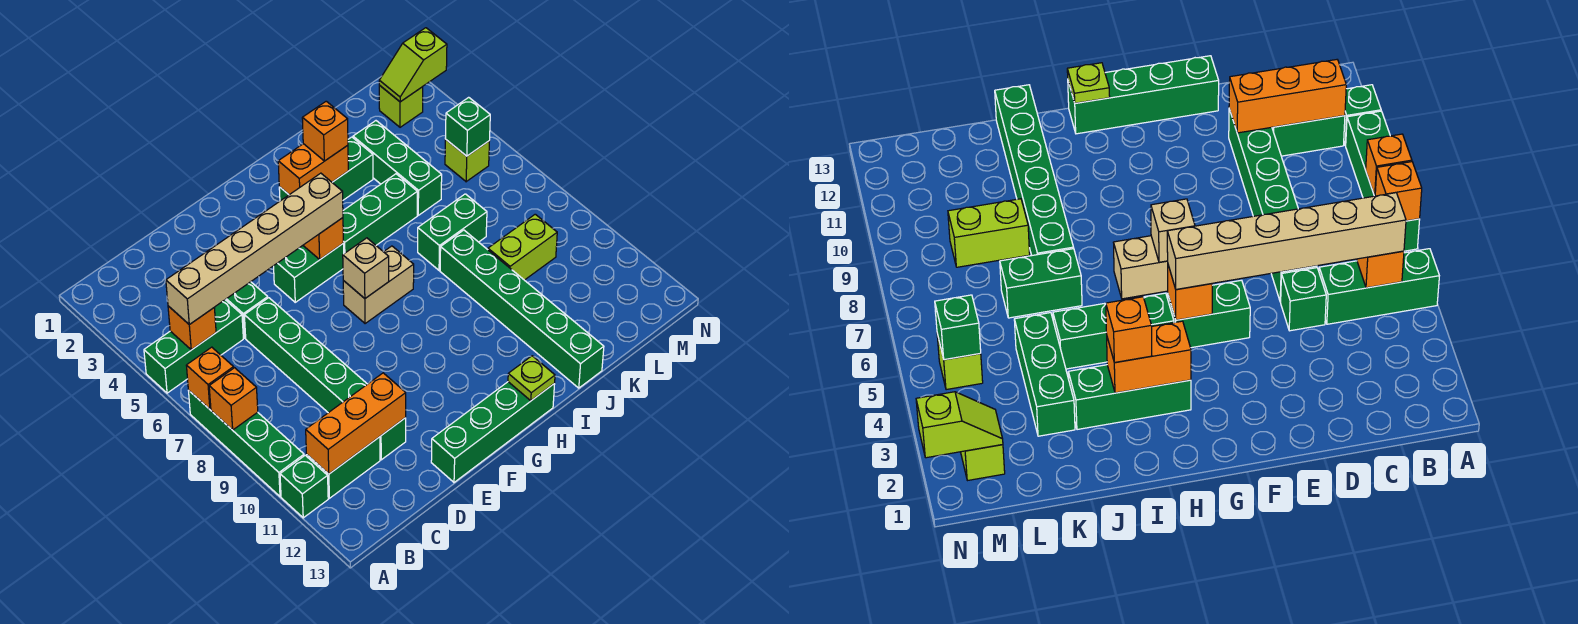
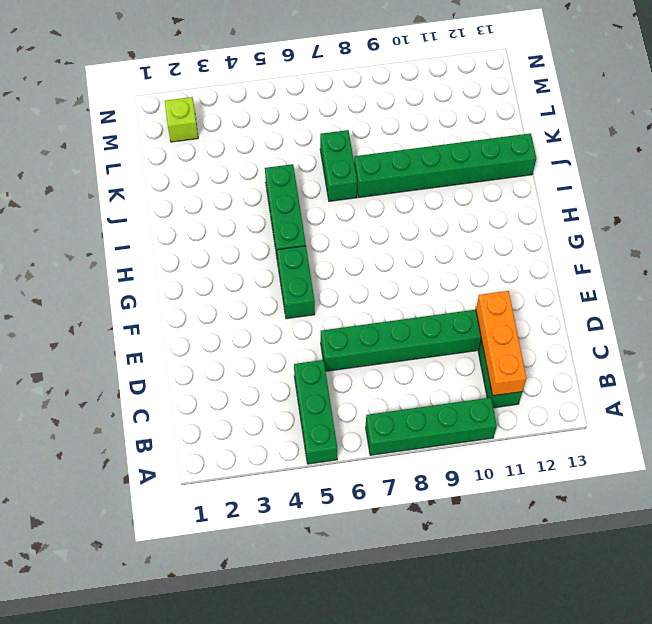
none -> green brick A11 level 1
none -> green brick D5 level 1
none -> green brick E13:H13 level 1

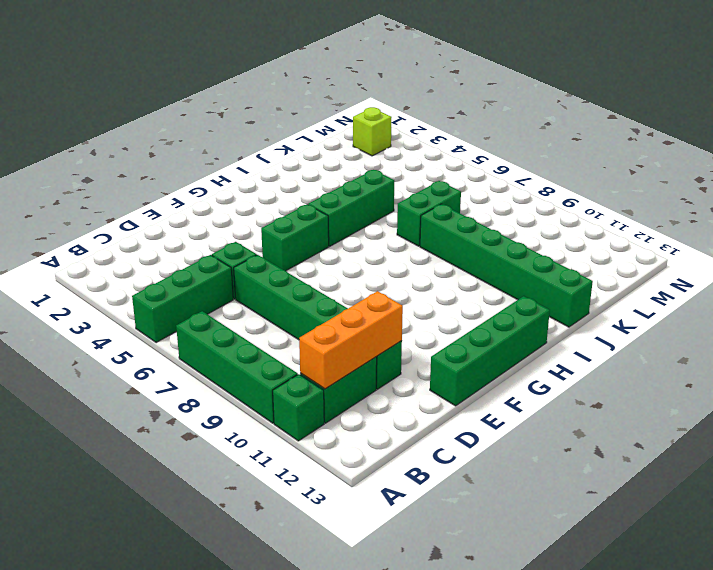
none -> tan brick G7:H7 level 1
none -> green brick H3:J3 level 1
none -> green brick K3:K5 level 1

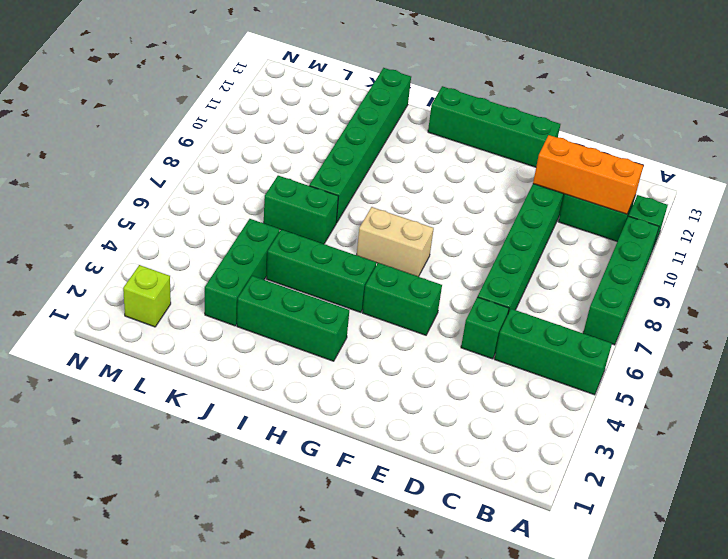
none -> lime brick K9:L9 level 1
none -> lime brick M5 level 1
none -> orange brick A7 level 2

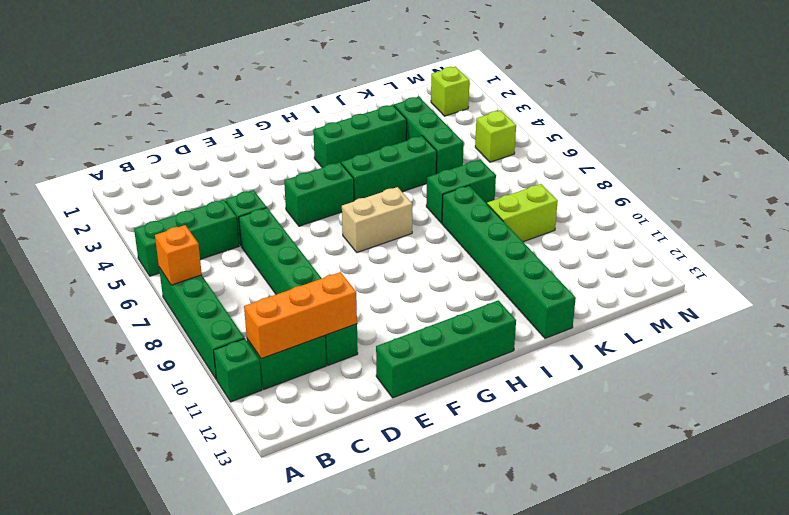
none -> orange brick A8 level 2
none -> orange brick B5 level 2
none -> orange brick G5 level 2

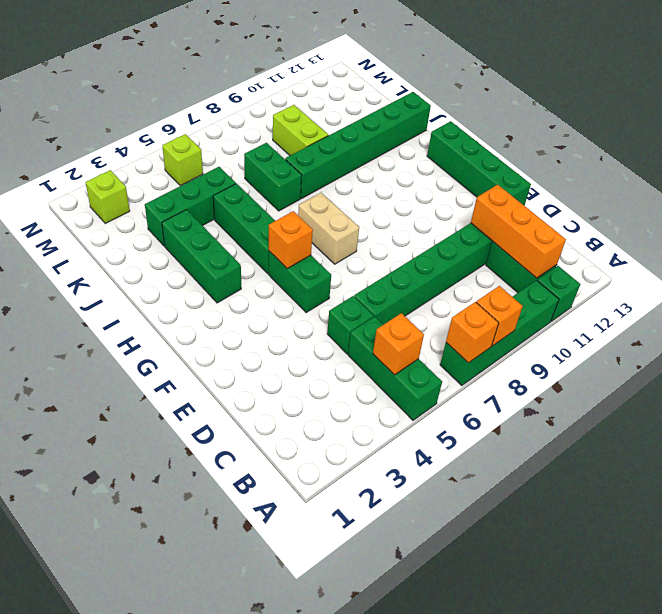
none -> tan brick G7 level 2
none -> orange brick H3:I3 level 2
none -> lime plate H13 level 2

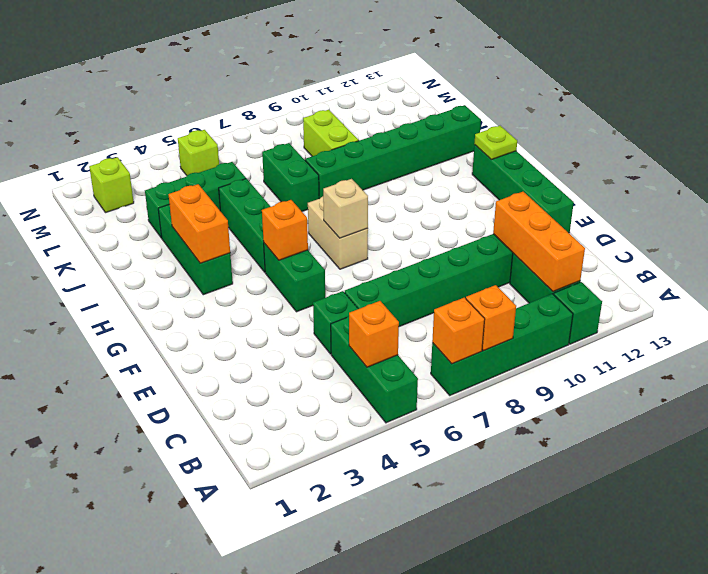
none -> lime slope M2:N2 level 2 top N
none -> green brick M5 level 2
none -> tan brick B5:G5 level 3

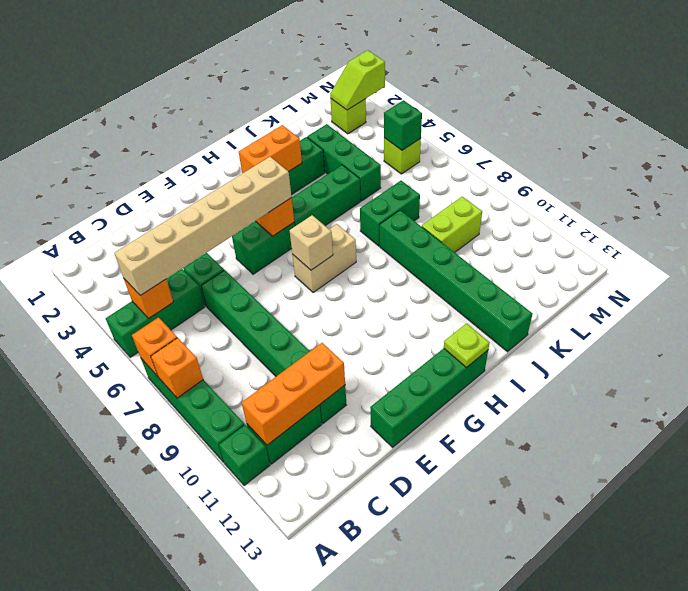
none -> orange brick I3 level 3

